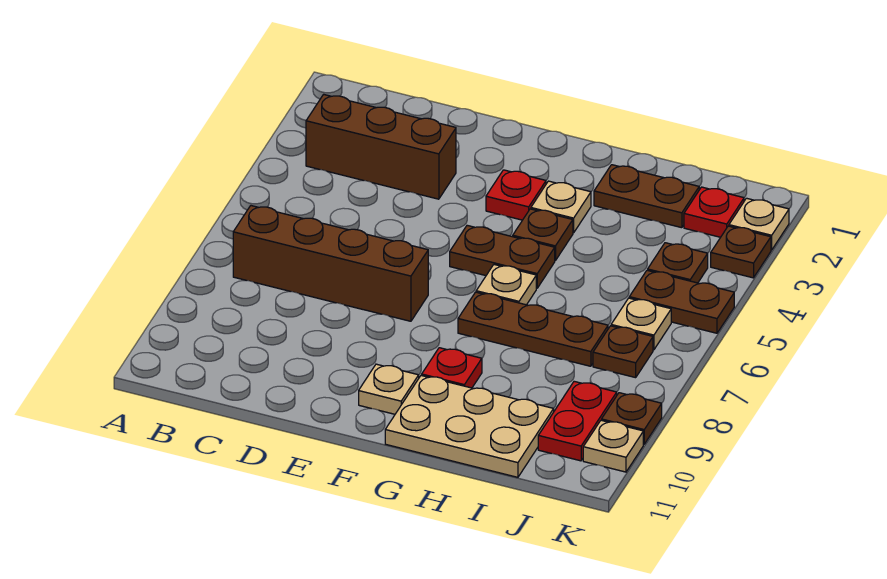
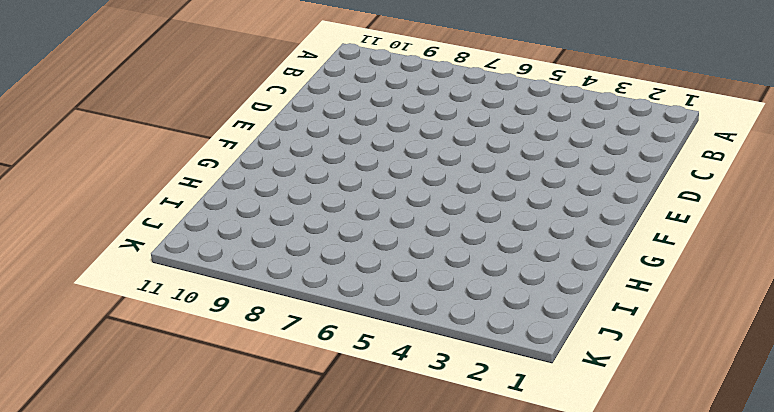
none -> brown brick B3:D3 level 1
none -> brown brick B7:E7 level 1
none -> red plate F3 level 1

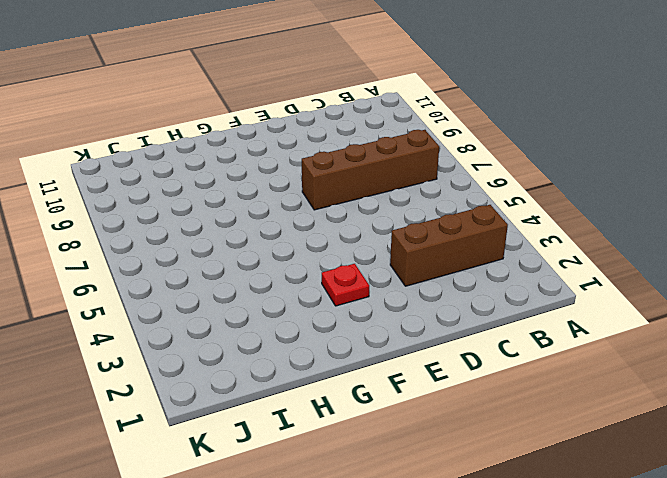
none -> brown plate F5:G5 level 1
none -> tan plate F10 level 1
none -> tan plate G3 level 1

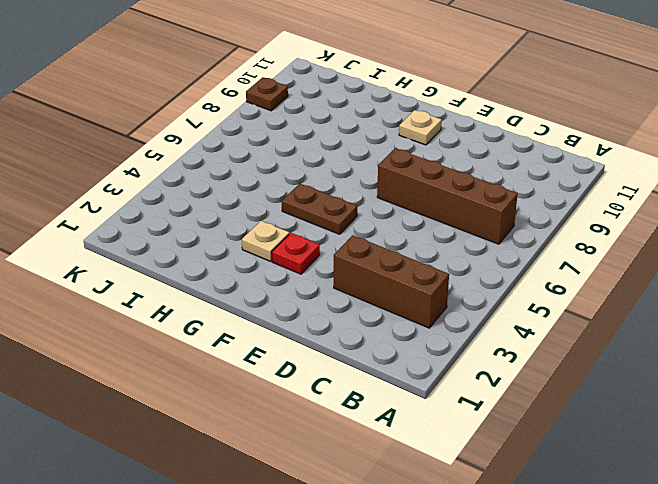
none -> brown plate G4 level 1
none -> tan plate G6 level 1
none -> brown plate G7:I7 level 1

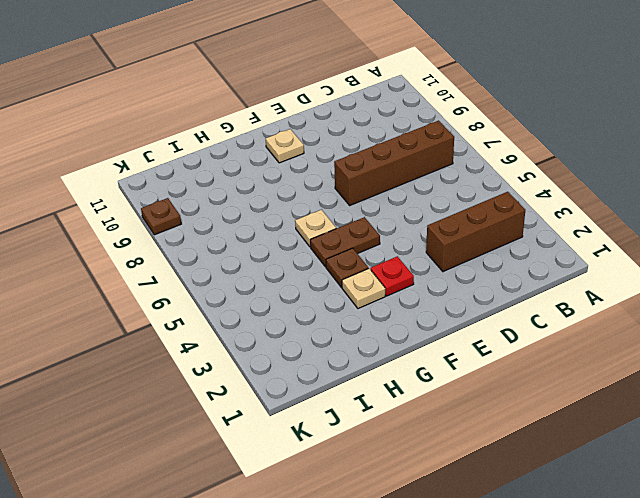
none -> brown plate G7:I7 level 1
none -> red plate G9 level 1
none -> tan plate G10:I11 level 1

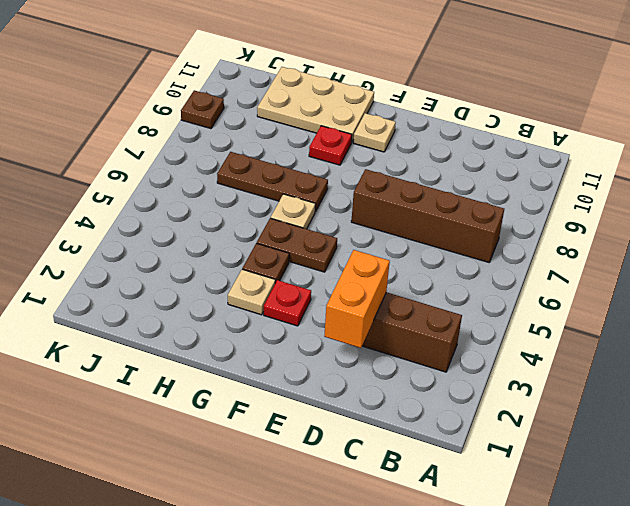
orange brick D2:D3 level 2 -> none
none -> brown plate H2:I2 level 1
none -> red plate J2 level 1
none -> brown plate J4 level 1

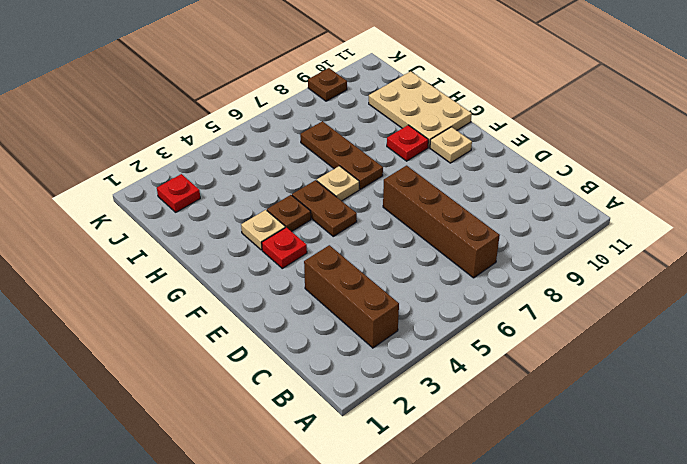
none -> brown plate H2:I2 level 1
none -> brown plate J4 level 1
none -> brown plate J5:K5 level 1

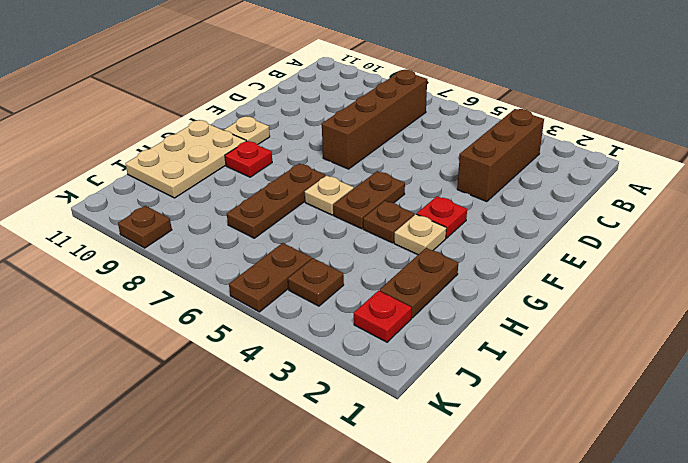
none -> tan plate J6 level 1
none -> brown plate J7 level 1
none -> red plate J9:J10 level 1

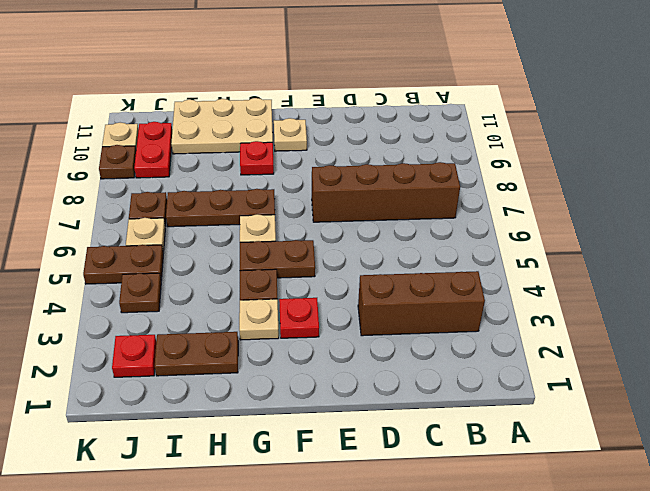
none -> tan plate K2 level 1
none -> brown plate K3 level 1

